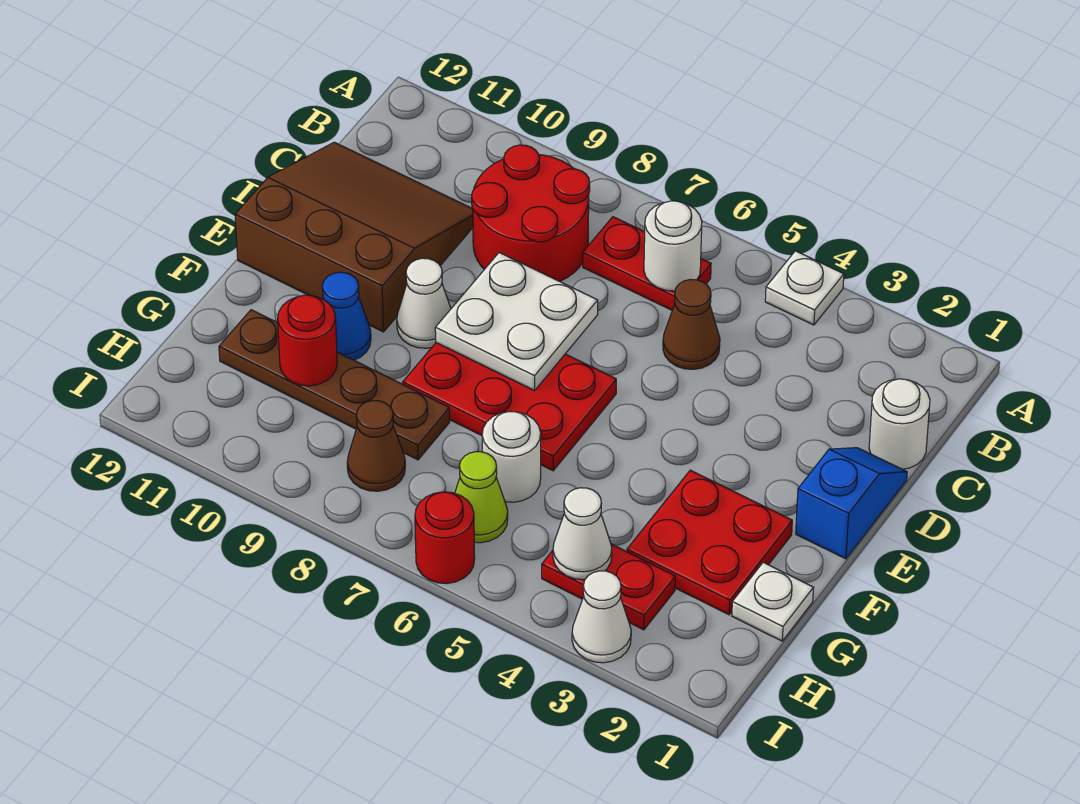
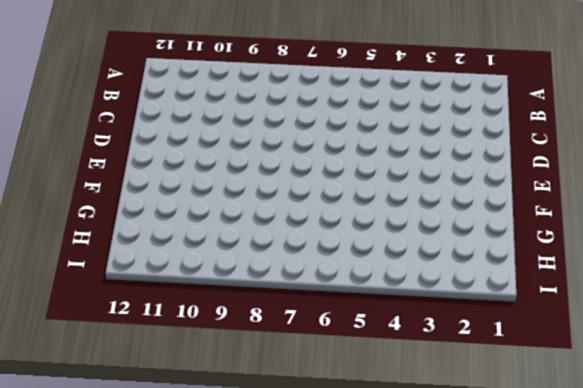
none -> white plate A4 level 1
none -> red plate B6:B7 level 1
none -> red round brick B8:C9 level 1

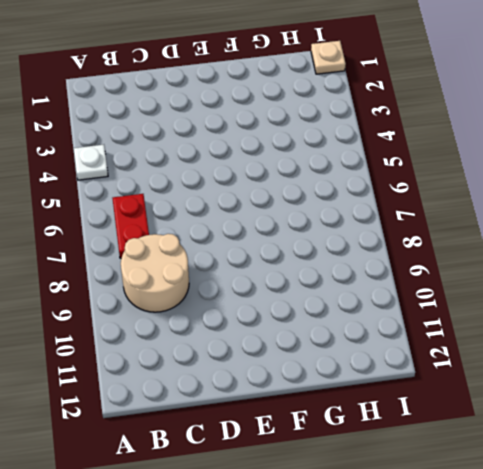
tan round brick B8:C9 level 1 -> red round brick B8:C9 level 1
tan plate I1 level 1 -> none
none -> white round brick C1 level 1
none -> brown cone C5 level 1
none -> brown slope C10:E12 level 1 top E

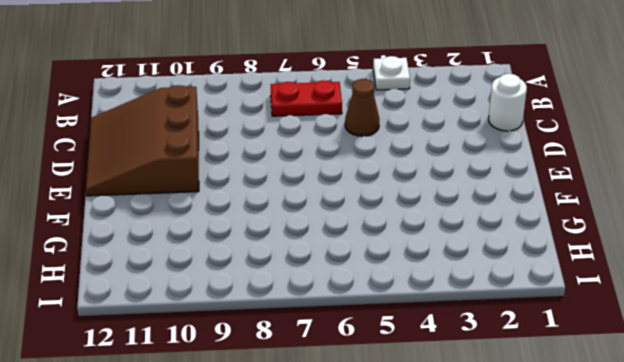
brown slope C10:E12 level 1 top 10 -> brown slope C10:E12 level 1 top E
none -> red round brick B8:C9 level 1
none -> blue slope D1:E1 level 1 top E
none -> red plate E6:F8 level 1

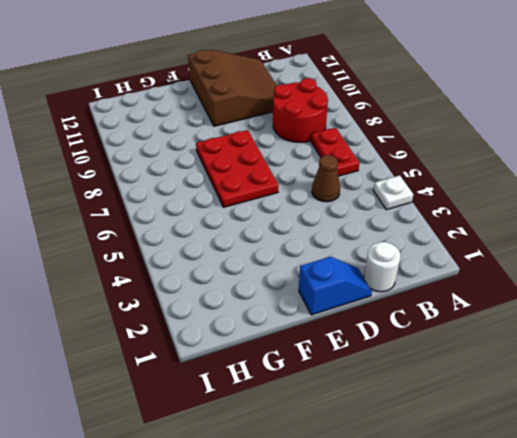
none -> white cone E9 level 1
none -> red plate F2:G3 level 1
none -> blue cone F10 level 1

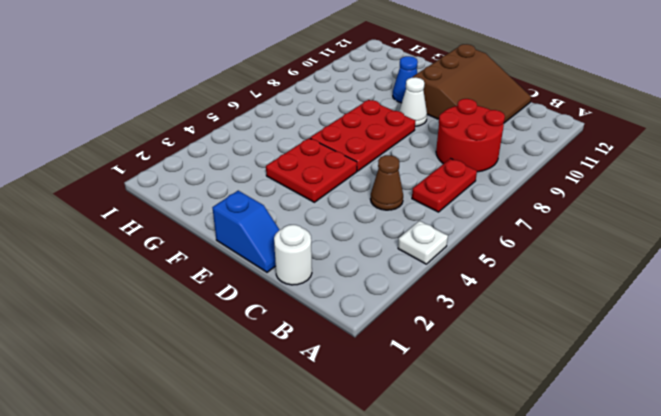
red plate E4:F5 level 1 -> red plate F2:G3 level 1
none -> white plate G1 level 1
none -> white round brick G6 level 1
none -> brown plate G8:G11 level 1

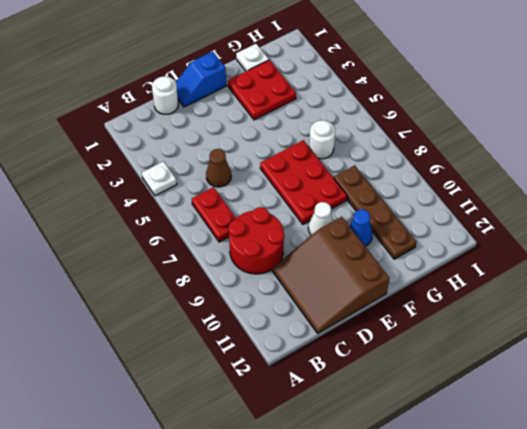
none -> red plate H3:H4 level 1
none -> lime cone H6 level 1
none -> brown cone H8 level 1

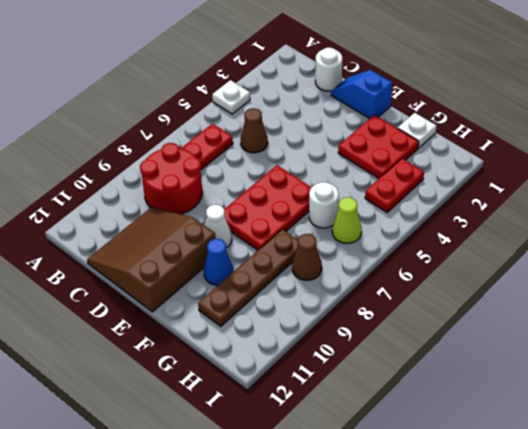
none -> white cone I3 level 1
none -> red round brick I6 level 1
none -> white round brick B6 level 2

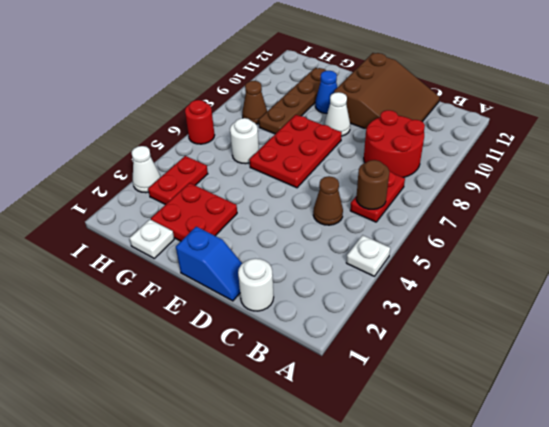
brown round brick B6 level 2 -> white round brick B6 level 2
none -> lime cone H6 level 1
none -> white plate D7:E8 level 2
none -> red round brick G10 level 2

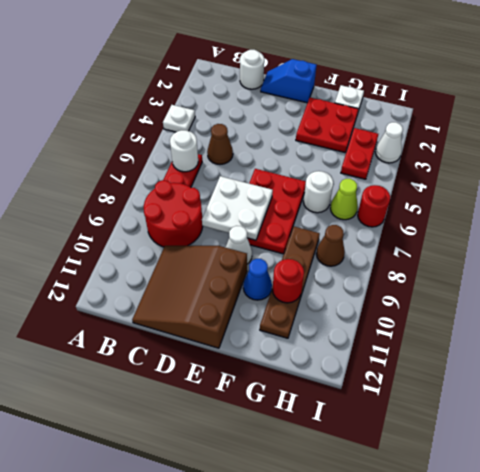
none -> white cone H4 level 2

